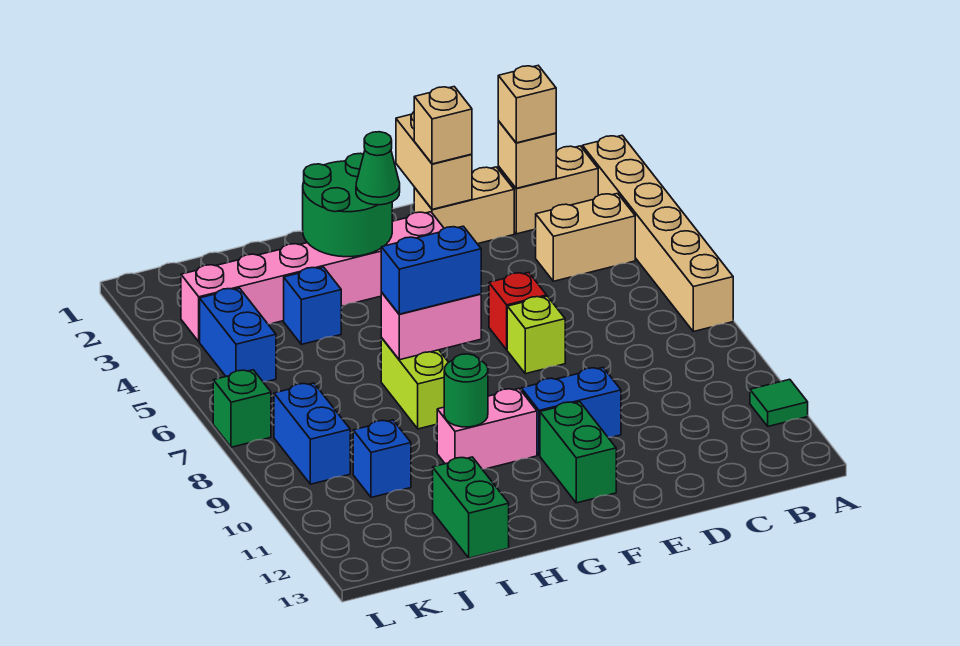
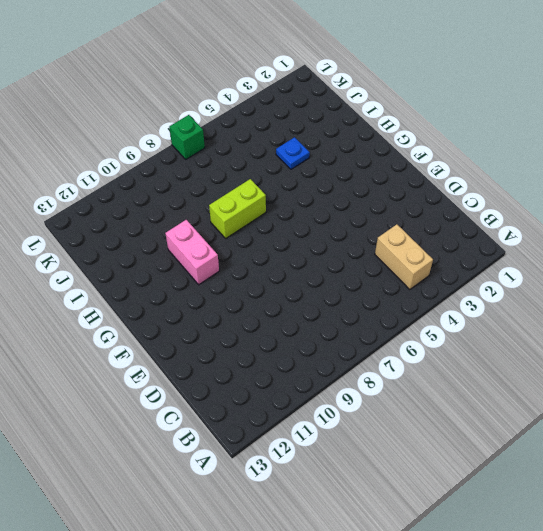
blue plate I4 level 1 -> blue brick I4 level 1
none -> tan brick A2:A7 level 1
none -> green tile A11 level 1
none -> tan brick B2:C2 level 1

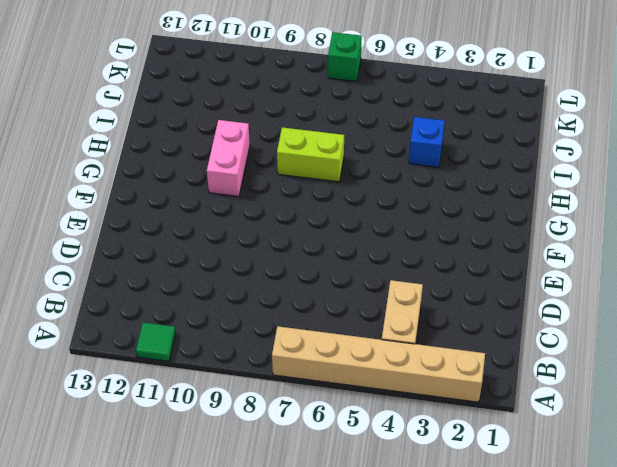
none -> tan brick B2:C2 level 1
none -> tan brick D2:E2 level 1
none -> red brick E6 level 1

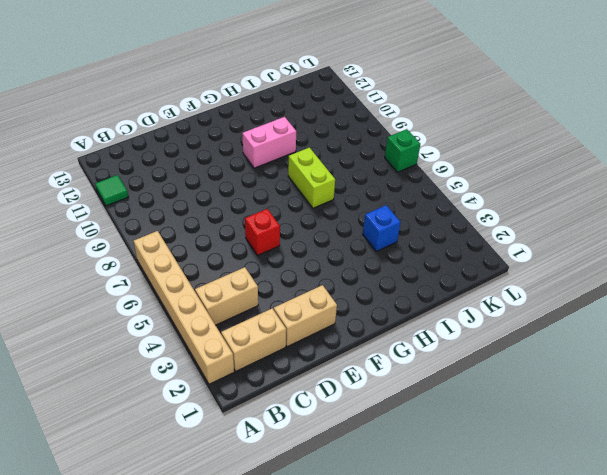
none -> lime brick E7 level 1
none -> blue brick E10:F10 level 1
none -> pink brick F3:K3 level 1

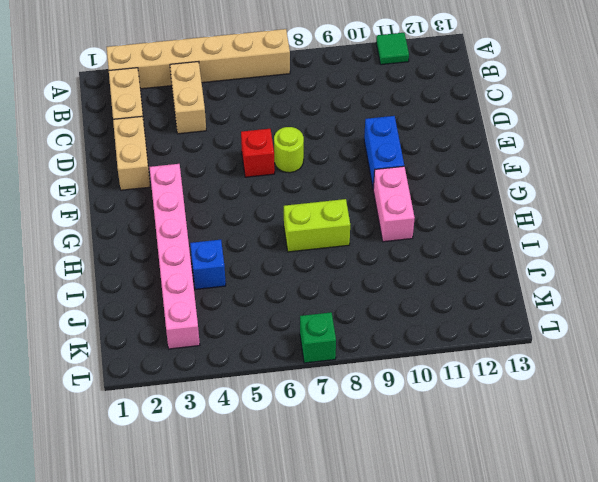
lime round brick E7 level 1 -> lime brick E7 level 1
none -> green brick F11:F12 level 1
none -> green brick I12:I13 level 1
none -> blue brick J10 level 1

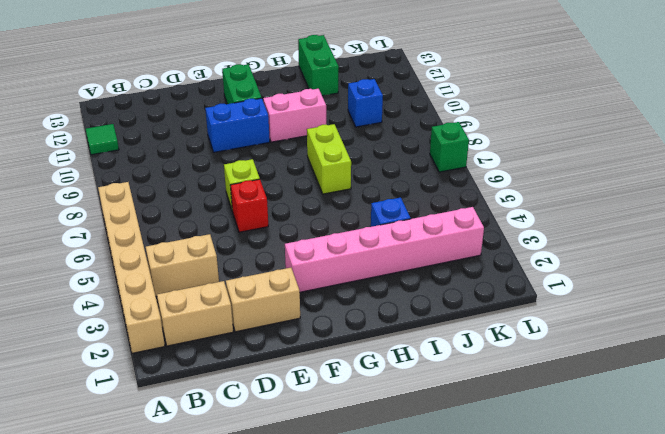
none -> blue brick K4:K5 level 1
none -> blue brick K8:K9 level 1
none -> tan brick C2 level 2

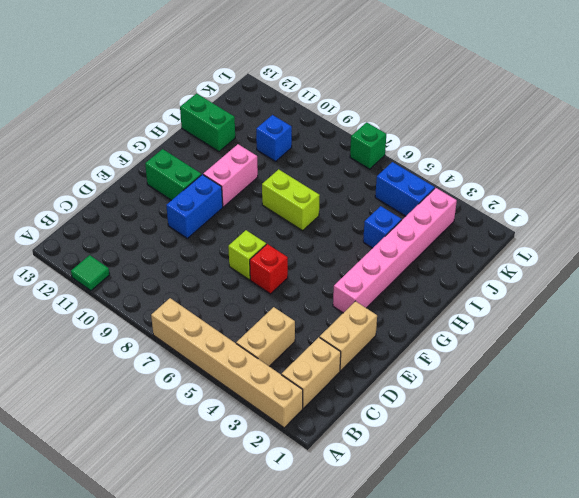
none -> blue brick K8:K9 level 1
none -> tan brick C2 level 2
none -> tan brick E1:E2 level 2

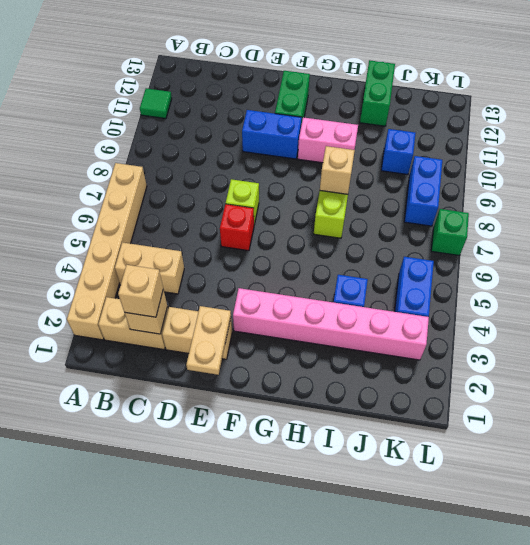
tan plate E1:E2 level 2 -> tan brick E1:E2 level 2
tan brick H8 level 2 -> tan brick E2 level 3
none -> green round brick G2:H3 level 2
none -> pink brick G7:H7 level 2
none -> green round brick H10 level 2

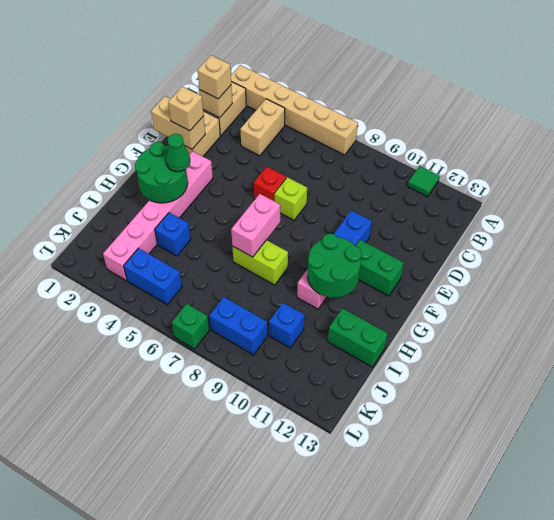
green round brick G10:H11 level 2 -> green round brick H10 level 2
none -> blue brick G7:H7 level 3

